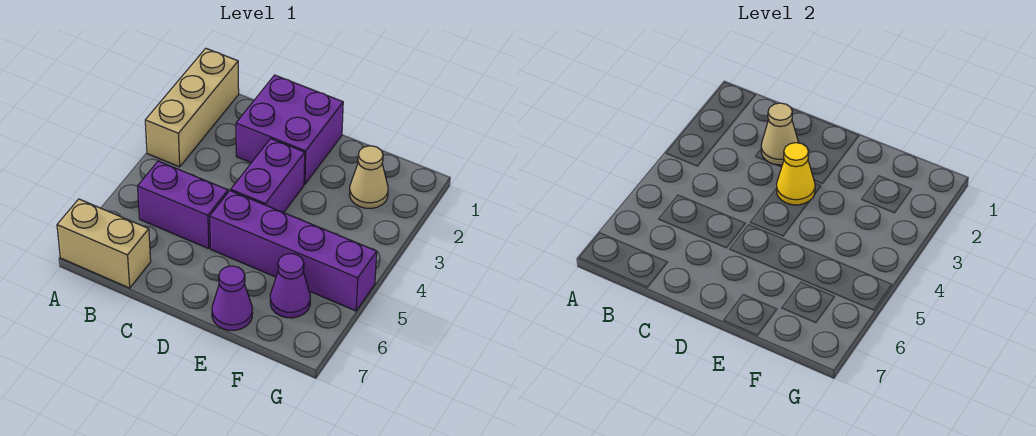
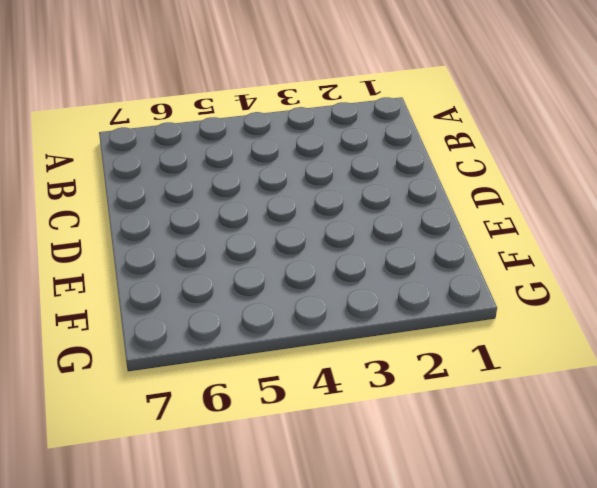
none -> tan brick A1:A3 level 1
none -> tan brick A7:B7 level 1

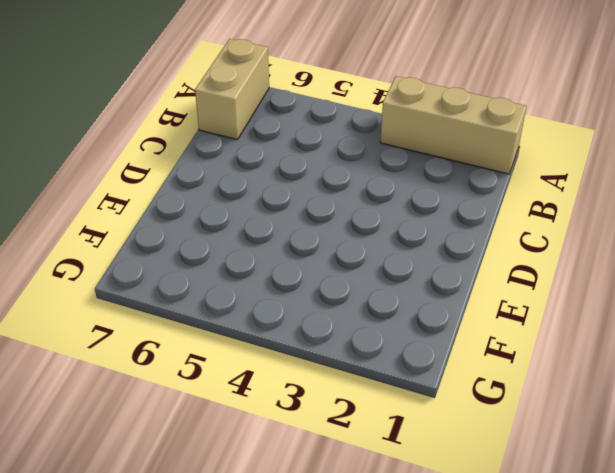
none -> purple brick B5:C5 level 1
none -> purple brick C1:D2 level 1

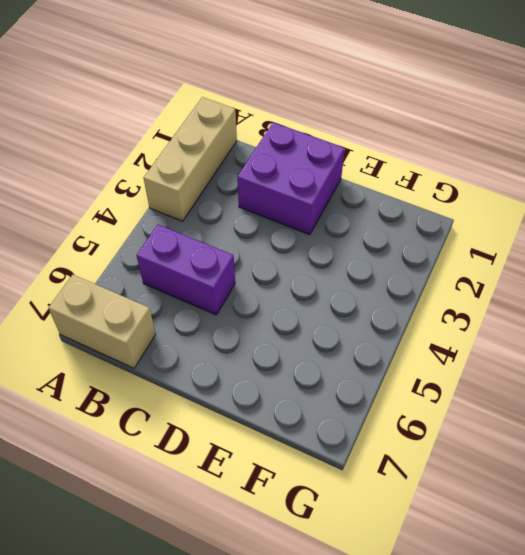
none -> purple brick D3:D4 level 1
none -> purple brick D5:G5 level 1

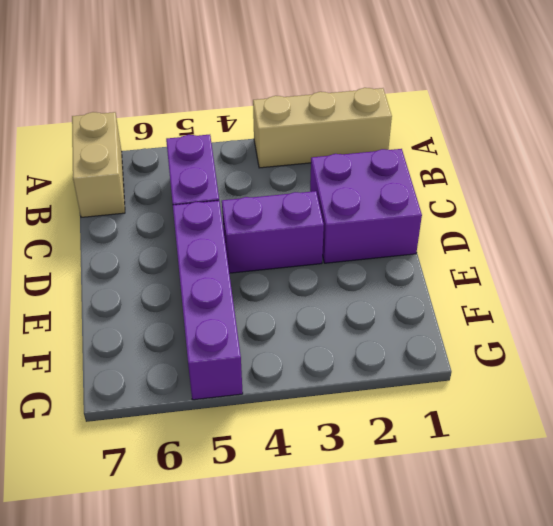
none -> purple cone E7 level 1
none -> tan cone F2 level 1

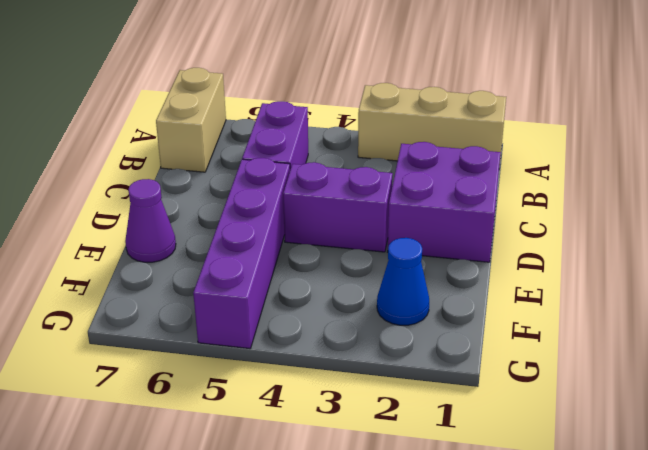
blue cone F2 level 1 -> tan cone F2 level 1
none -> purple cone F6 level 1
none -> tan cone C2 level 2

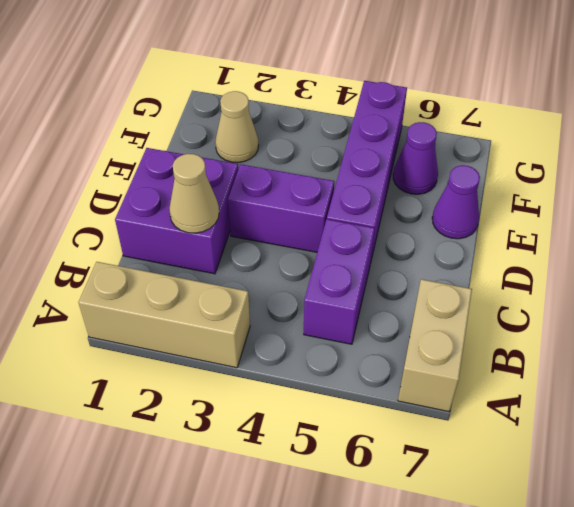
none -> yellow cone D3 level 2

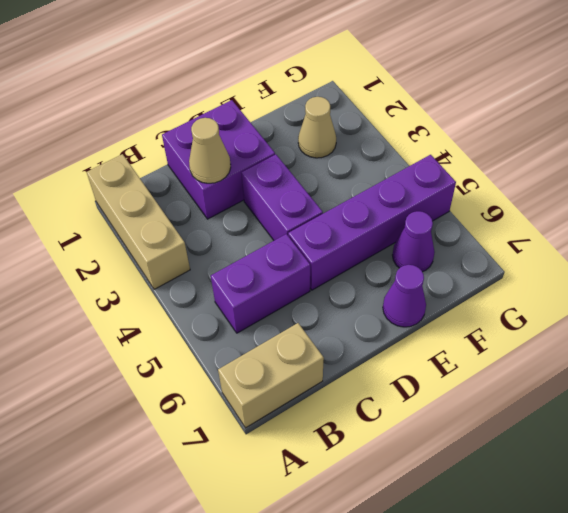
none -> yellow cone D3 level 2

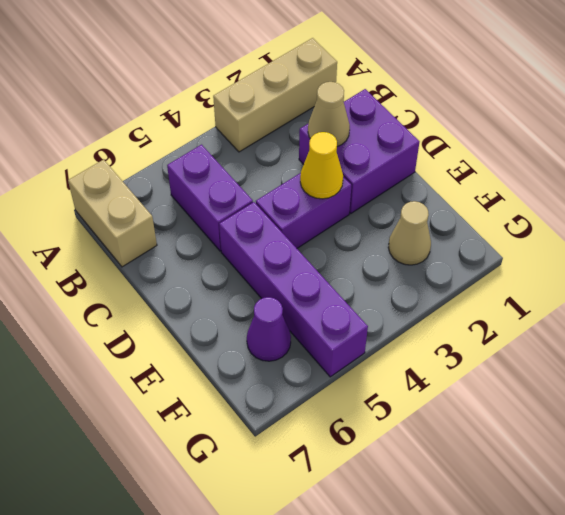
none -> purple cone E7 level 1

